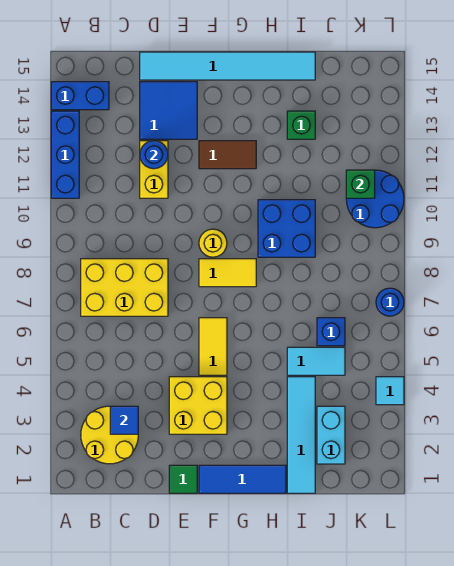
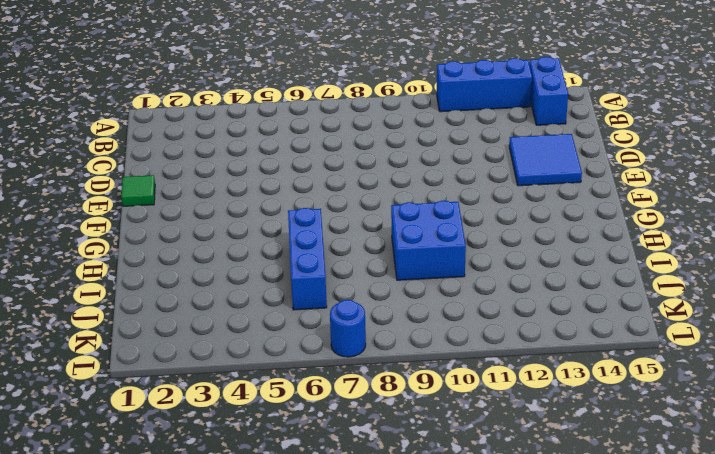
blue brick H6:J6 level 1 -> blue brick J6 level 1
none -> yellow round brick B2:C3 level 1
none -> yellow brick B7:D8 level 1
none -> yellow brick D11:D12 level 1

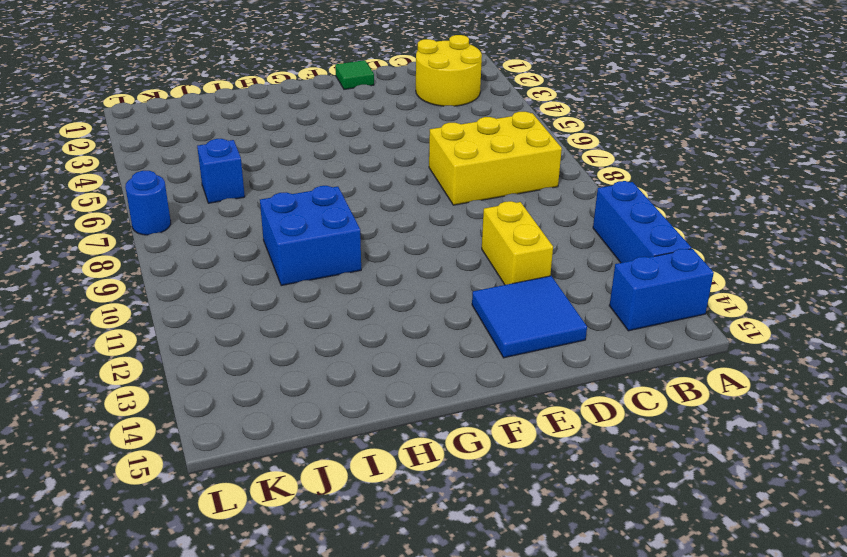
none -> cyan tile D15:I15 level 1
none -> yellow brick E3:F4 level 1
none -> blue tile F1:H1 level 1

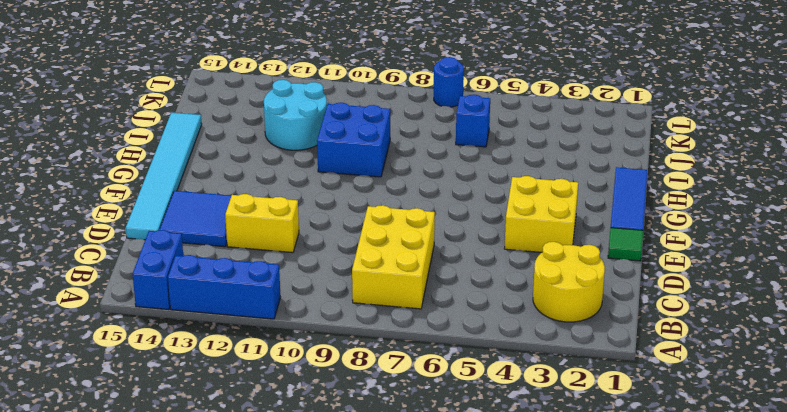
cyan round brick I11:J12 level 1 -> none
none -> yellow tile F5:F6 level 1
none -> yellow tile F8:G8 level 1
none -> yellow round brick F9 level 1

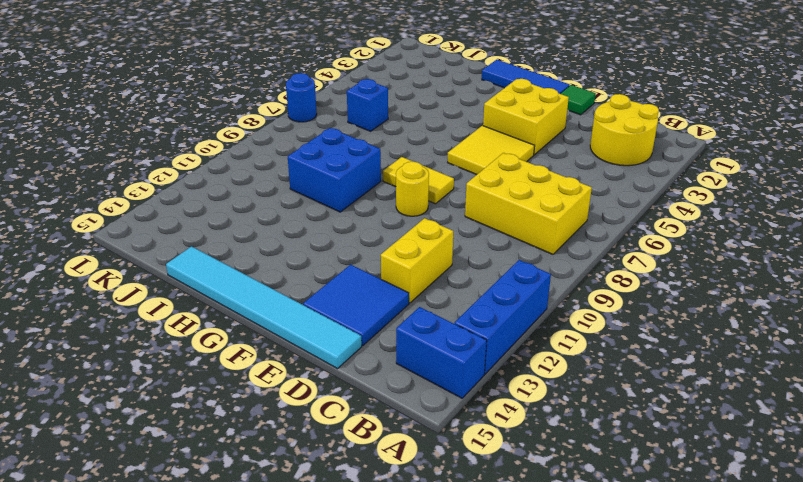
yellow tile E5:F6 level 1 -> yellow tile F5:F6 level 1
none -> brown tile F12:G12 level 1
none -> cyan tile I1:I4 level 1
none -> cyan tile I5:J5 level 1

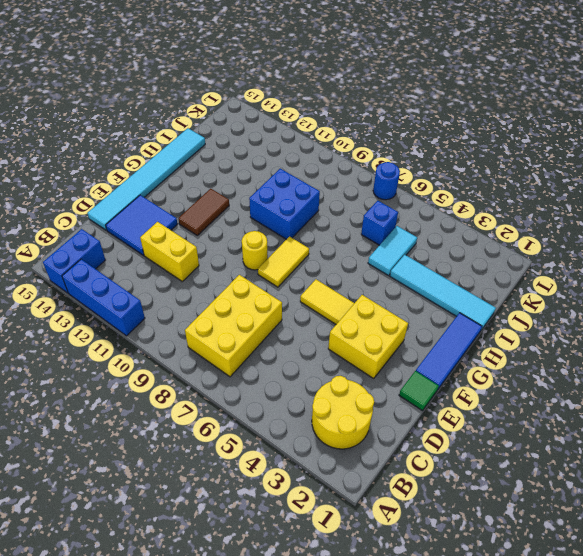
none -> green brick I13 level 1
none -> cyan brick J2:J3 level 1
none -> blue round brick K10:L11 level 1

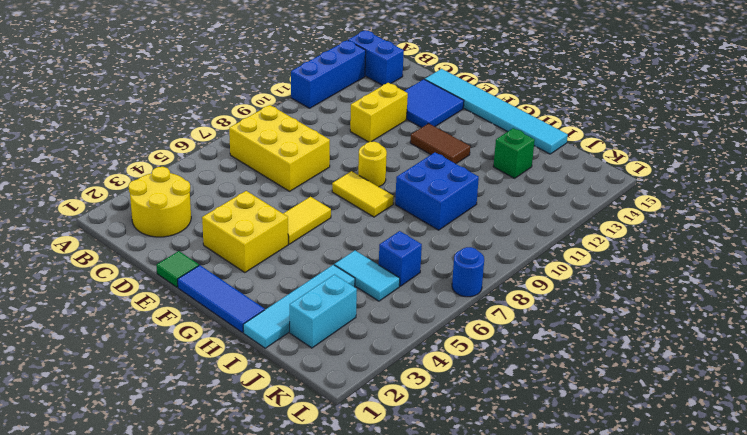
none -> blue round brick K10:L11 level 1
none -> cyan tile L4 level 1
none -> blue tile C3 level 2

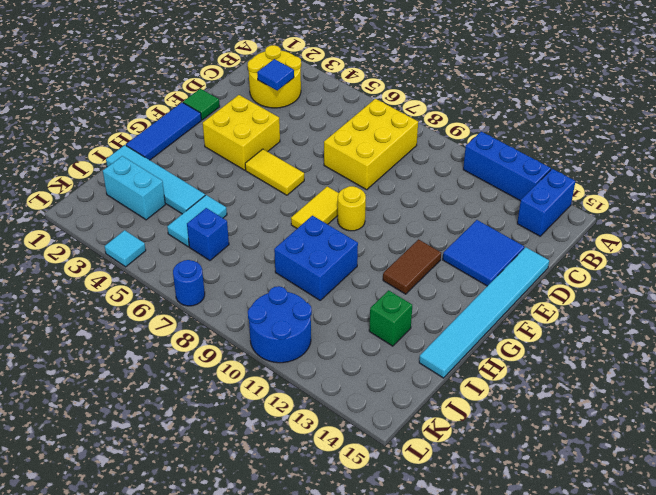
none -> yellow brick D11:D12 level 1
none -> blue round brick D12 level 2
none -> green brick K11 level 2

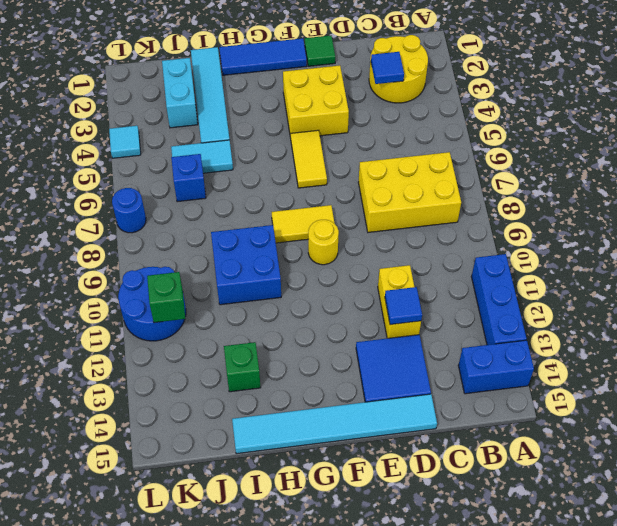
blue tile D12 level 2 -> blue round brick D12 level 2
none -> brown tile F12:G12 level 1

